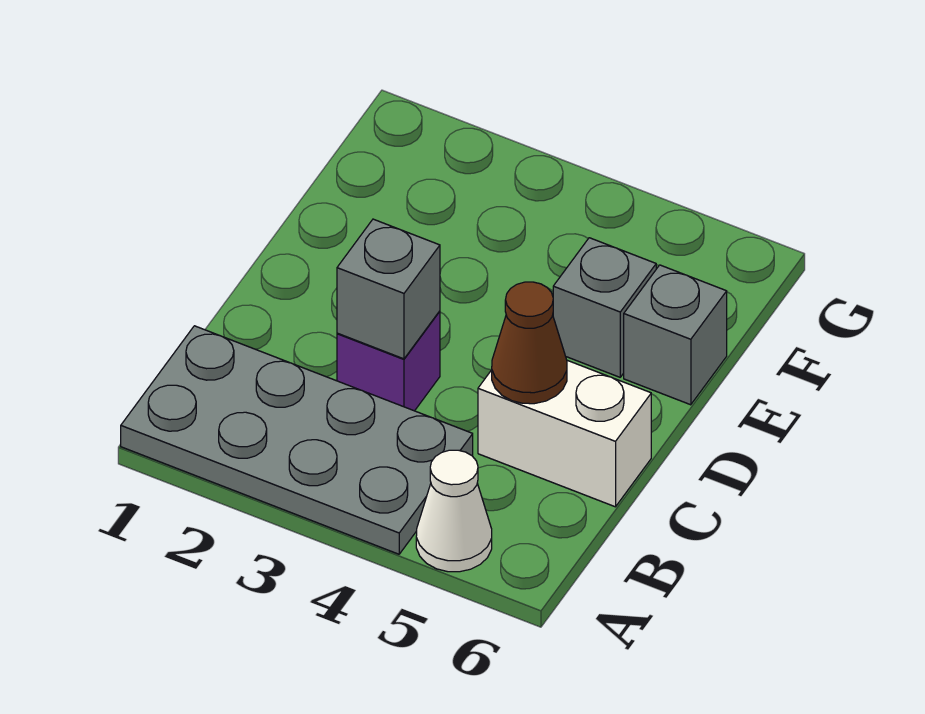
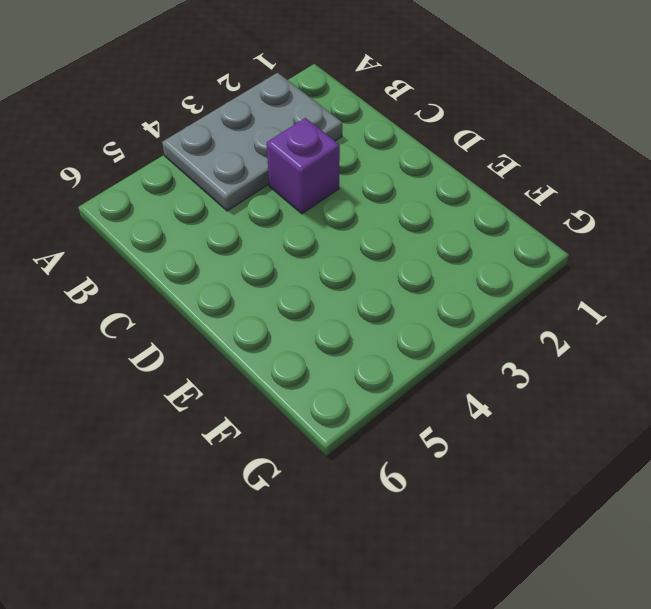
grey plate A2:B4 level 1 -> grey plate A1:B4 level 1
none -> white cone A5 level 1
none -> white brick C5:C6 level 1

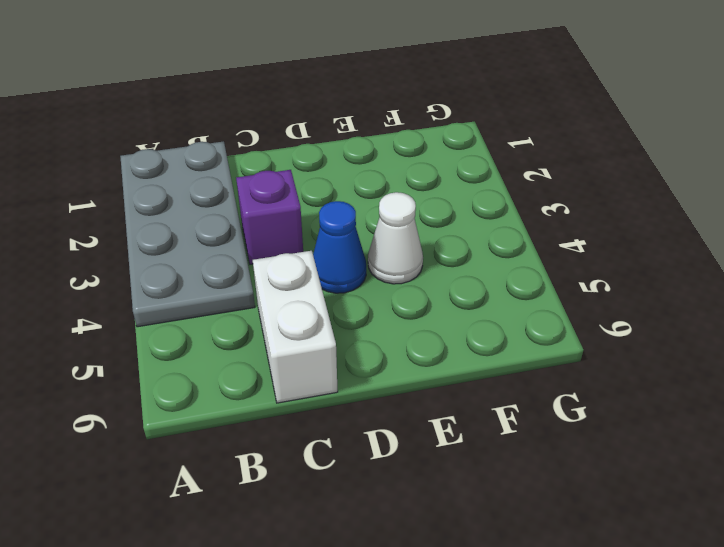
blue cone D4 level 1 -> none
white cone E4 level 1 -> white cone A5 level 1
none -> grey brick E5 level 1
none -> grey brick E6 level 1

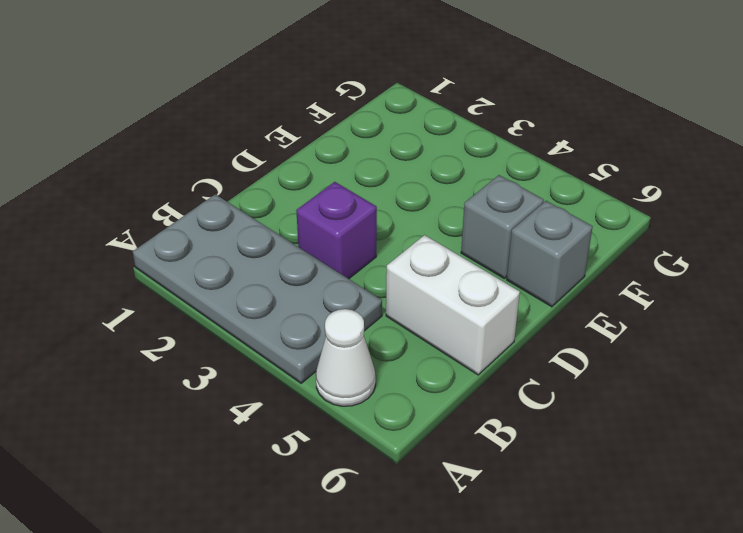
none -> grey brick C3 level 2
none -> brown cone C5 level 2

